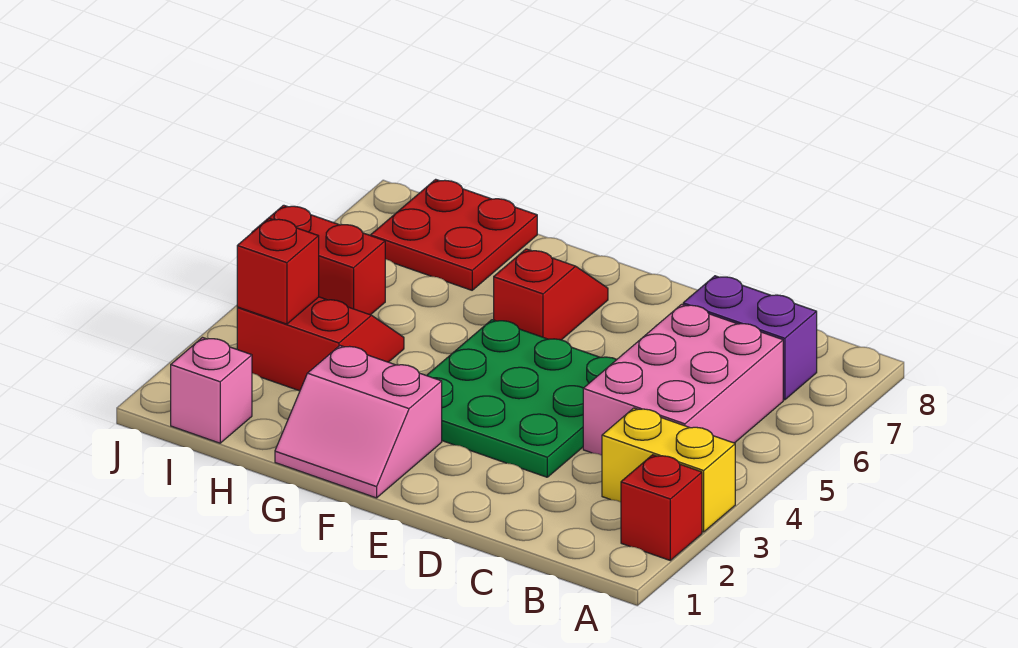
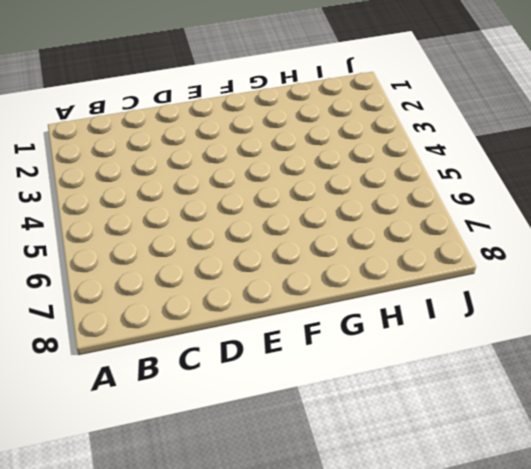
none -> red brick A2 level 1
none -> yellow brick A3:B3 level 1
none -> pink brick B4:C6 level 1

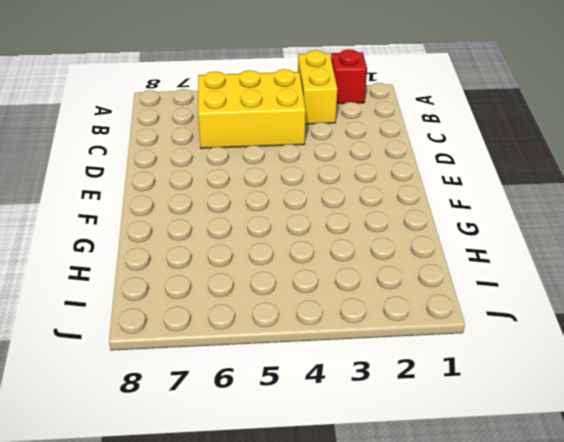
yellow brick B4:C6 level 1 -> pink brick B4:C6 level 1
none -> purple brick B7:C7 level 1
none -> green plate D3:F5 level 1
none -> pink slope F1:G2 level 1 top 2

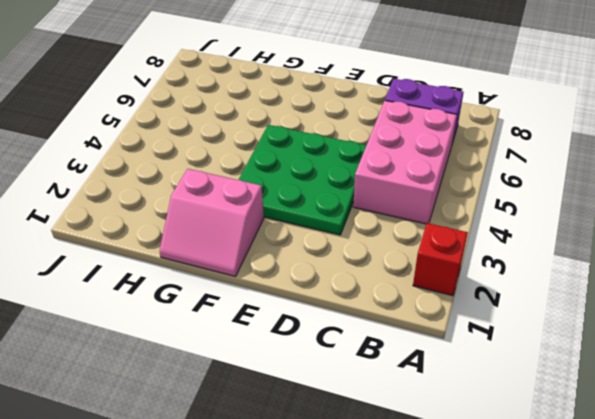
none -> yellow brick A3:B3 level 1
none -> red slope F6:F7 level 1 top 6
none -> red slope H3:I4 level 1 top 3

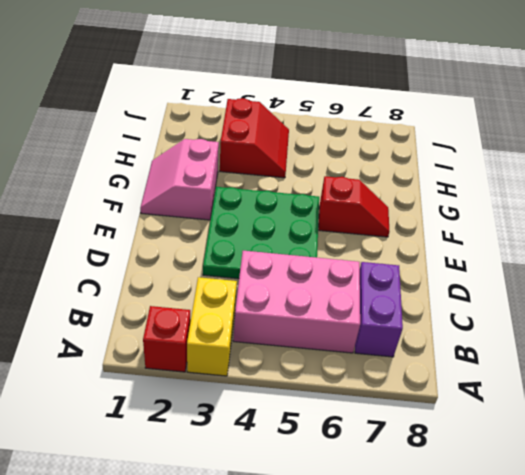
none -> red plate H7:I8 level 1
none -> pink brick I1 level 1
none -> red brick I5:J5 level 1

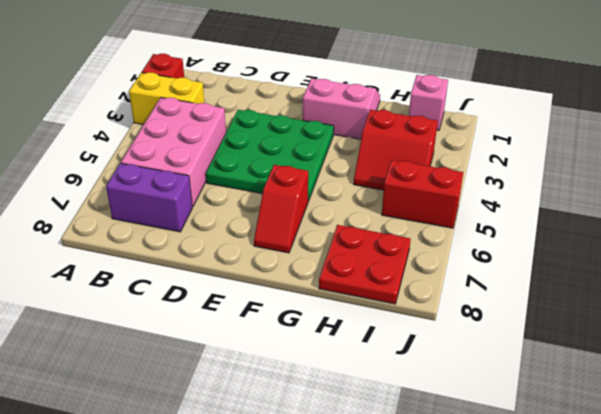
none -> red brick I3 level 2

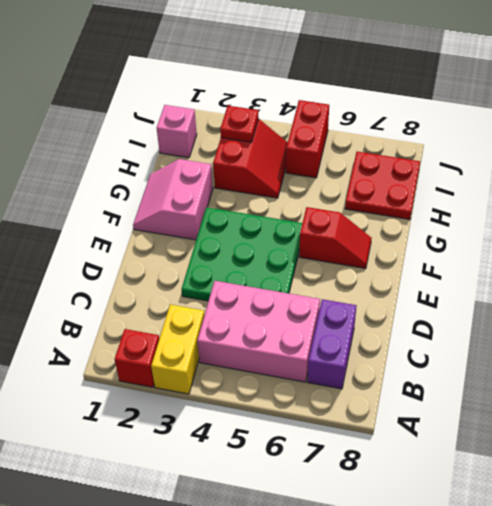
red plate I3 level 2 -> red brick I3 level 2

